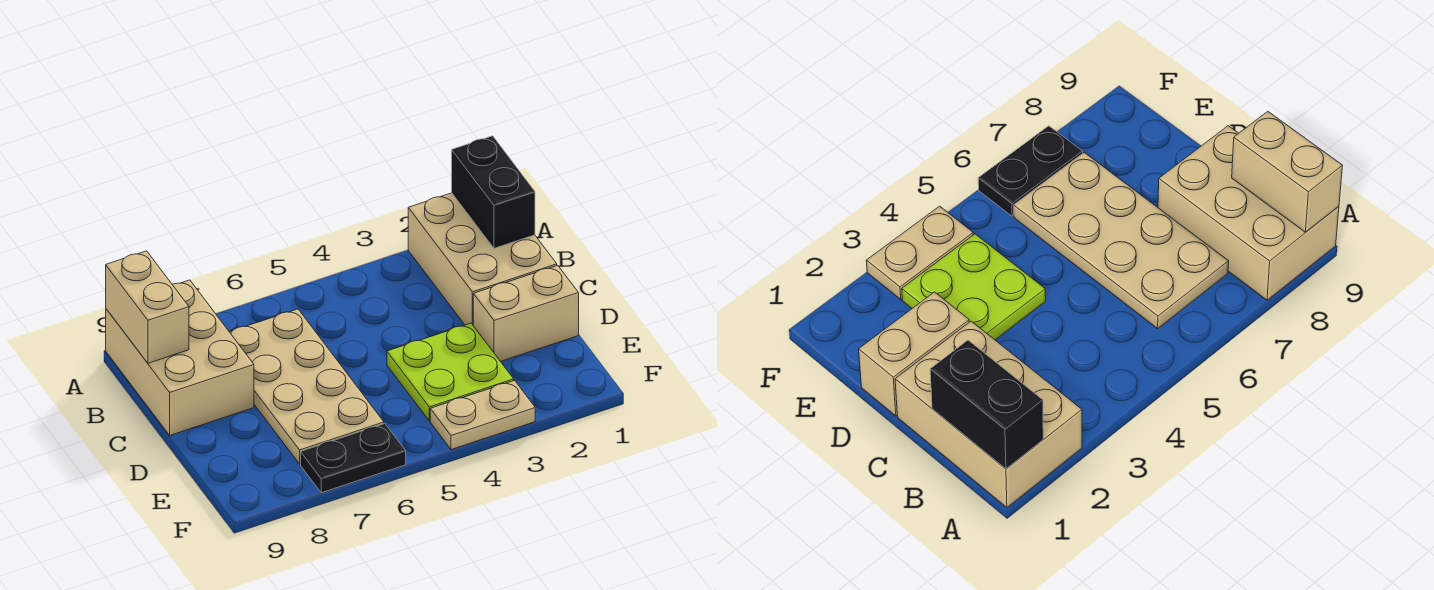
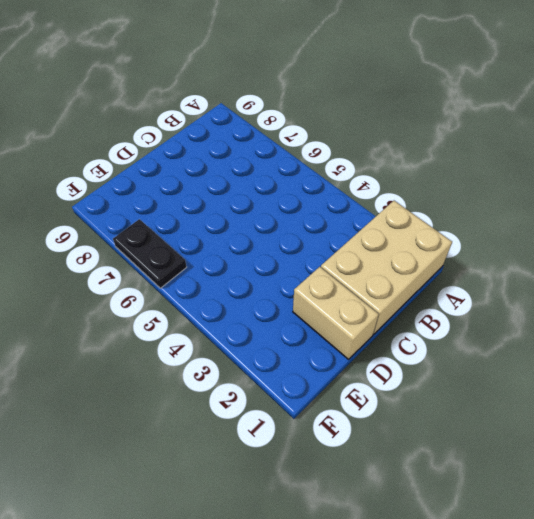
none -> tan brick A8:C9 level 1
none -> tan plate B6:E7 level 1

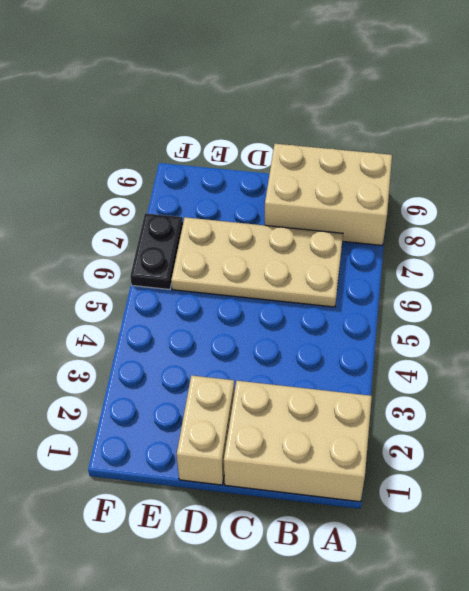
none -> lime plate D3:E4 level 1
none -> tan plate F3:F4 level 1

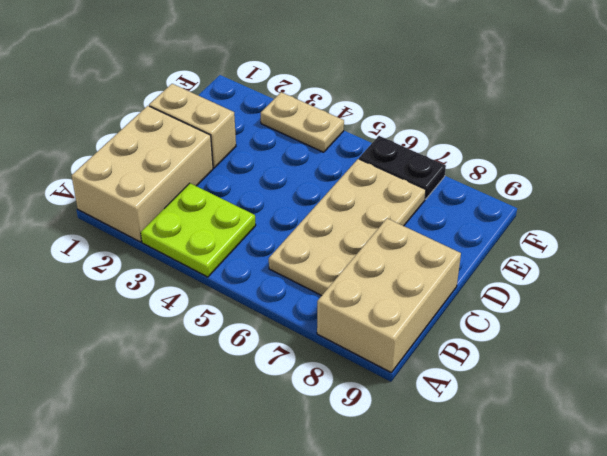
lime plate A3:B4 level 1 -> lime plate D3:E4 level 1
none -> black brick A1:B1 level 2
none -> tan brick A9:B9 level 2

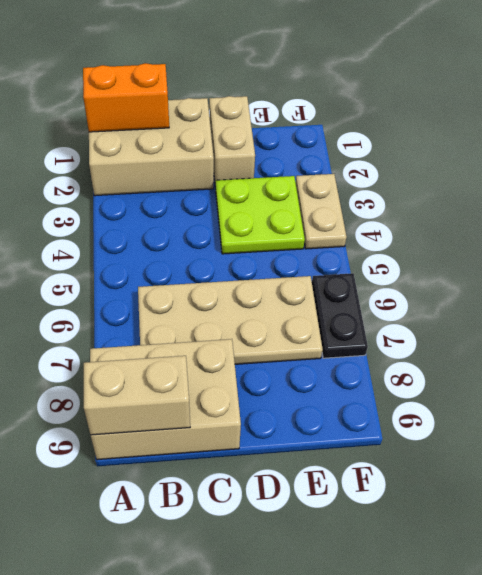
orange brick A1:B1 level 2 -> black brick A1:B1 level 2

